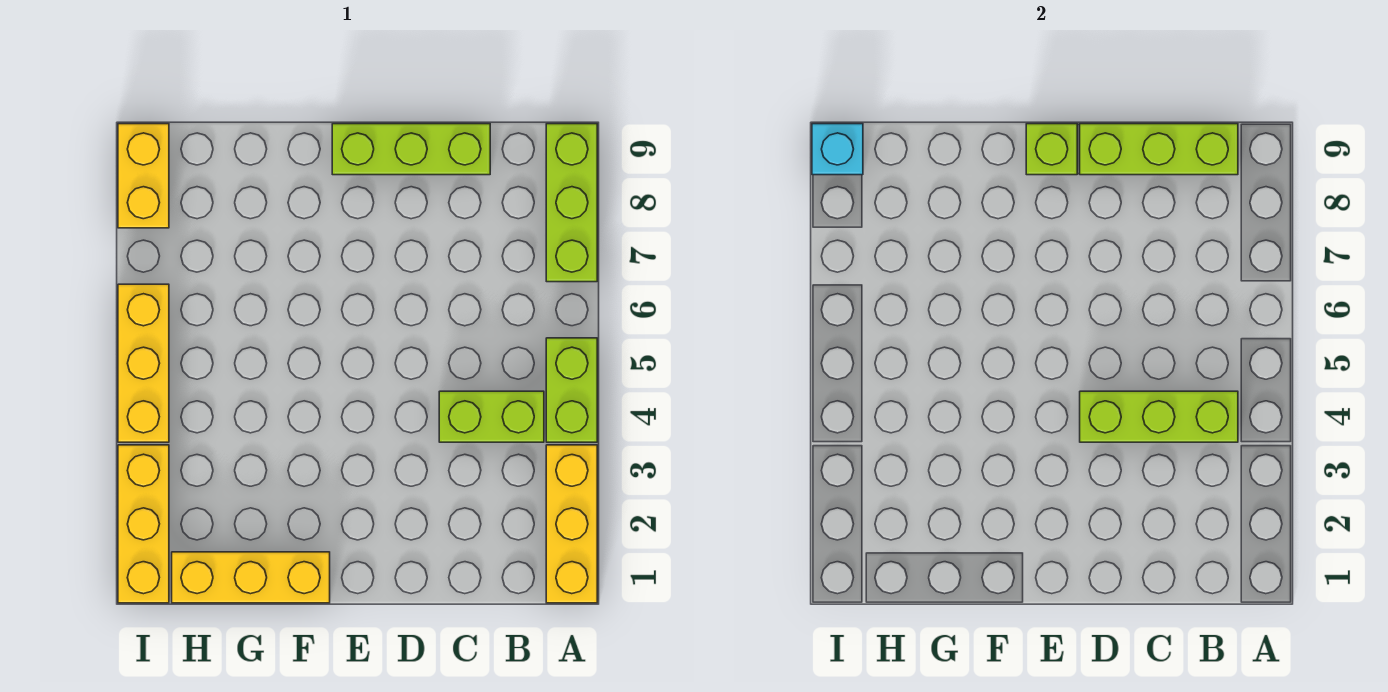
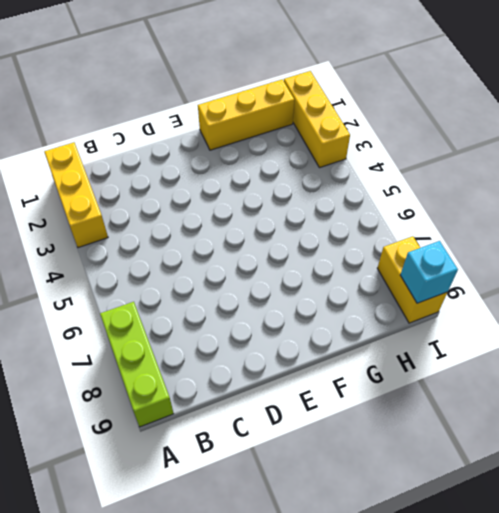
none -> lime brick A4:A5 level 1
none -> lime brick B4:C4 level 1
none -> lime brick C9:E9 level 1

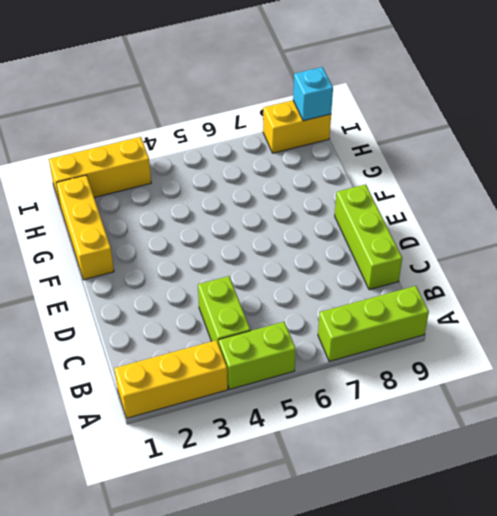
none -> yellow brick I4:I6 level 1
none -> lime brick B4:D4 level 2
none -> lime brick B9:D9 level 2

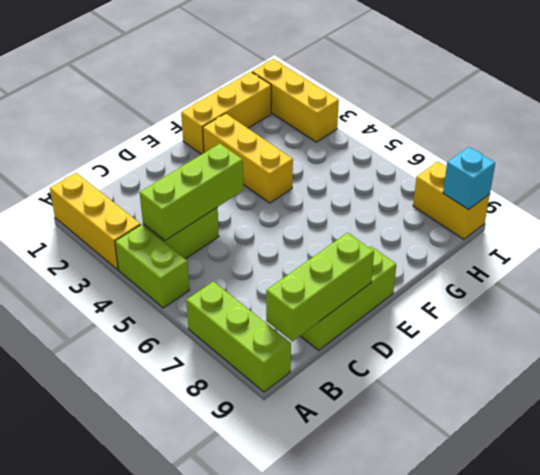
yellow brick F2:F4 level 1 -> yellow brick I4:I6 level 1
none -> lime brick E9 level 2

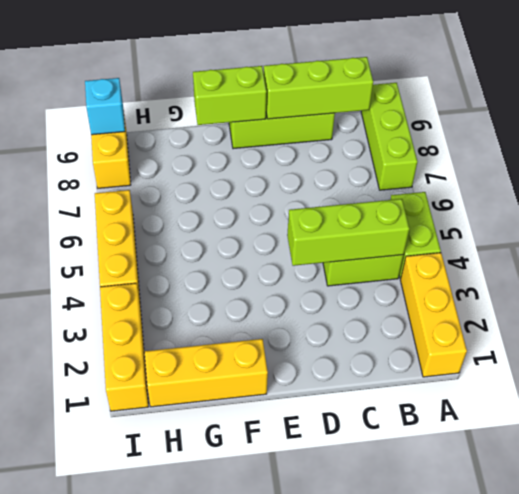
lime brick E9:F9 level 2 -> lime brick E9 level 2

